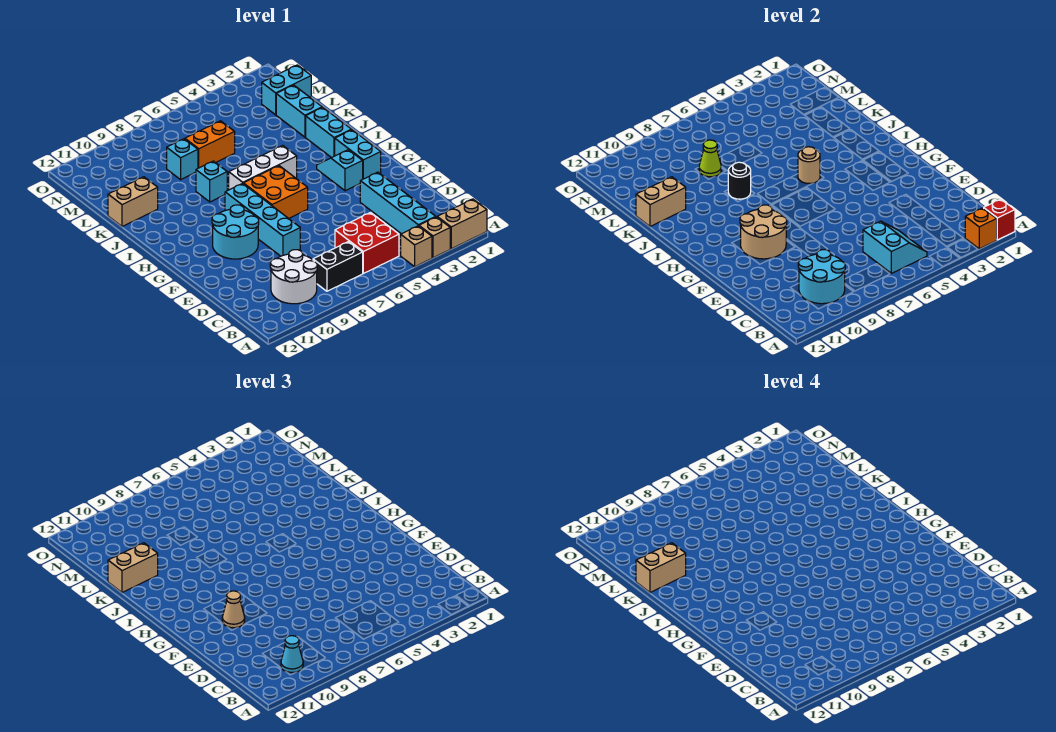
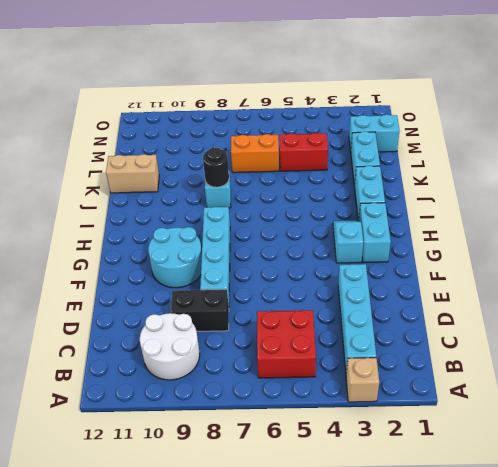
black brick D8:D9 level 1 -> black brick B7:B8 level 1
red brick L4:L5 level 1 -> none
none -> tan brick A1:A2 level 1
none -> tan brick A4 level 1
none -> orange brick G6:H7 level 1
none -> white brick I5:I7 level 1

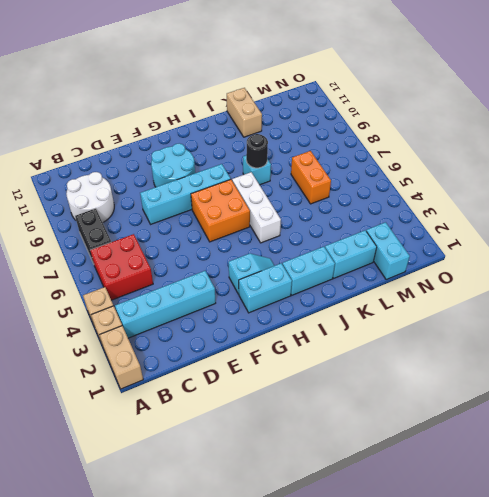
none -> cyan brick L8 level 1
none -> red brick A1 level 2
none -> orange brick A2 level 2
none -> cyan slope B5:C6 level 2 top 6

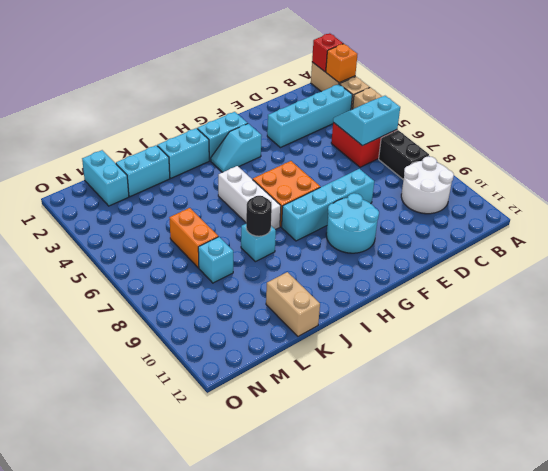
none -> cyan round brick B9:C10 level 2
none -> tan round brick F9:G10 level 2
none -> tan round brick I5 level 2
none -> tan brick K11:K12 level 2

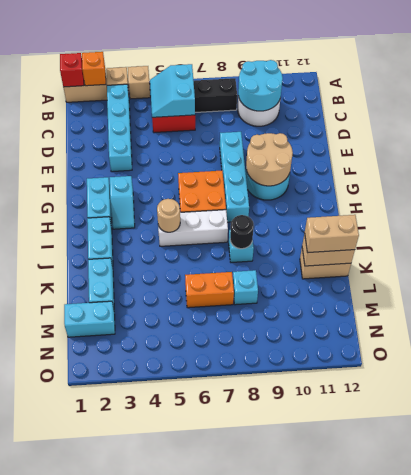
none -> lime cone L8 level 2
none -> cyan cone B10 level 3
none -> tan cone F10 level 3
none -> tan brick K11:K12 level 4

